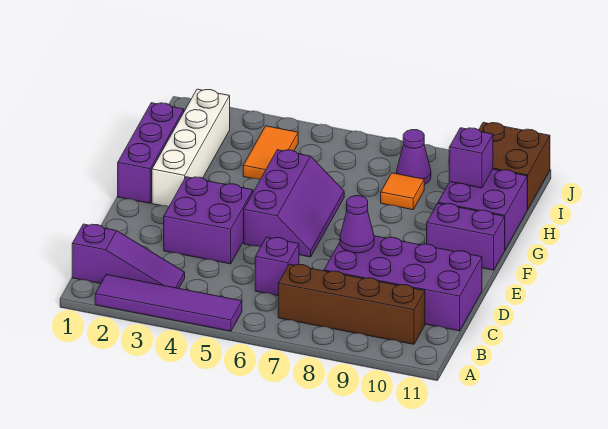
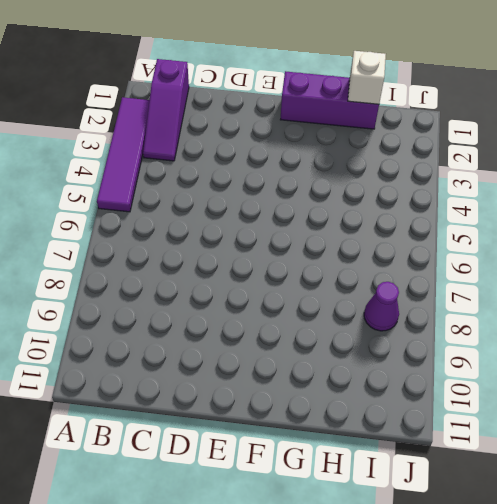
white brick H1 level 2 -> none
none -> brown brick B7:B10 level 1
none -> purple brick C6 level 1
none -> purple brick C8:D11 level 1

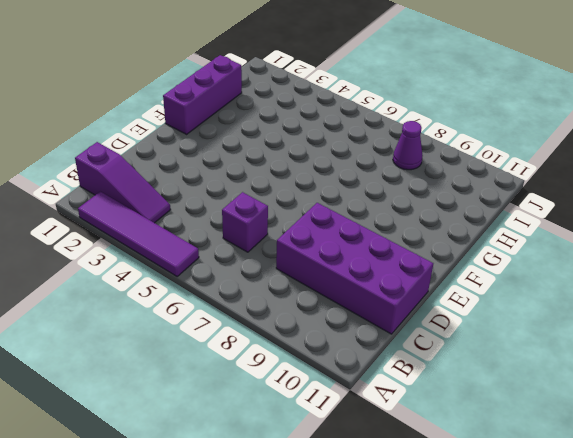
none -> brown brick B7:B10 level 1
none -> purple brick D3:E4 level 1
none -> purple slope E5:G6 level 1 top 5

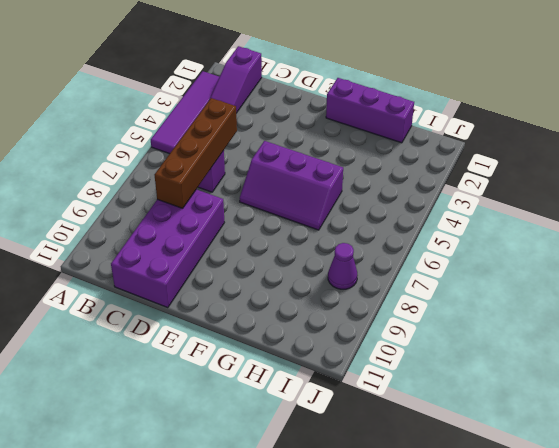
brown brick C5:C8 level 2 -> brown brick B7:B10 level 1
none -> purple brick D3:E4 level 1
none -> white brick F2:I2 level 1
none -> purple brick F10:F11 level 1

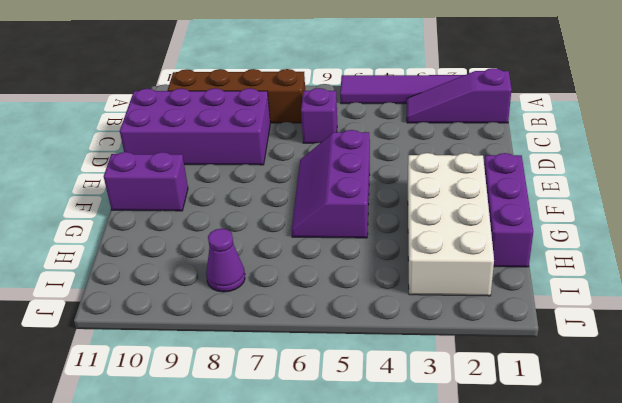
white brick F2:I3 level 1 -> white brick F2:I2 level 1
none -> purple brick D3:E4 level 1
none -> purple brick G10:H11 level 1
none -> orange tile H4:I4 level 1

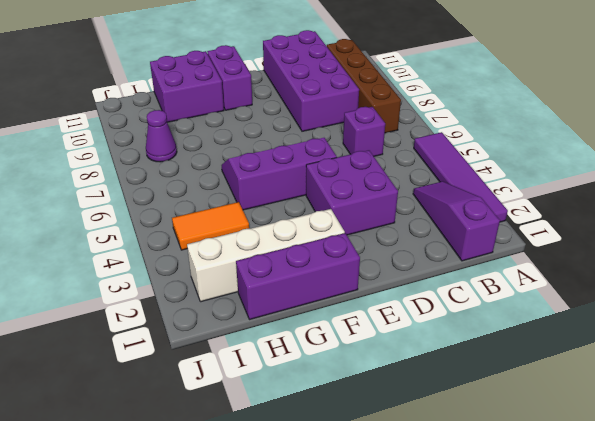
none -> orange tile H8 level 1
none -> brown brick I10:J11 level 1
none -> purple cone D8 level 2

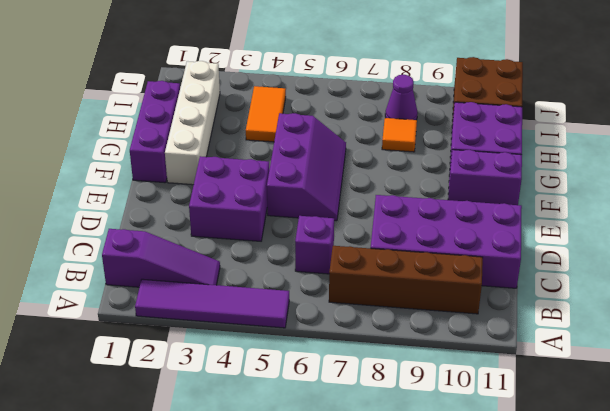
none -> purple cone D8 level 2
none -> purple brick H10 level 2

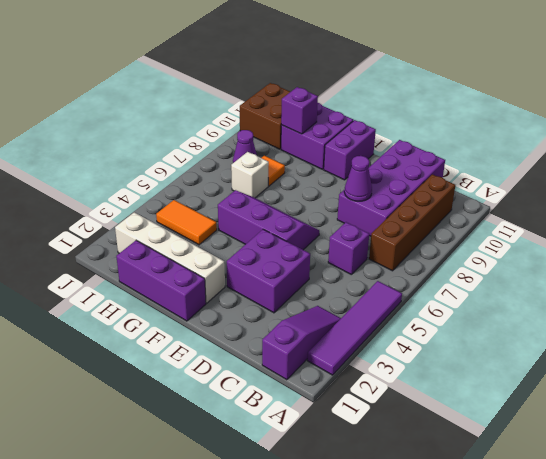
white brick H7 level 1 -> none

